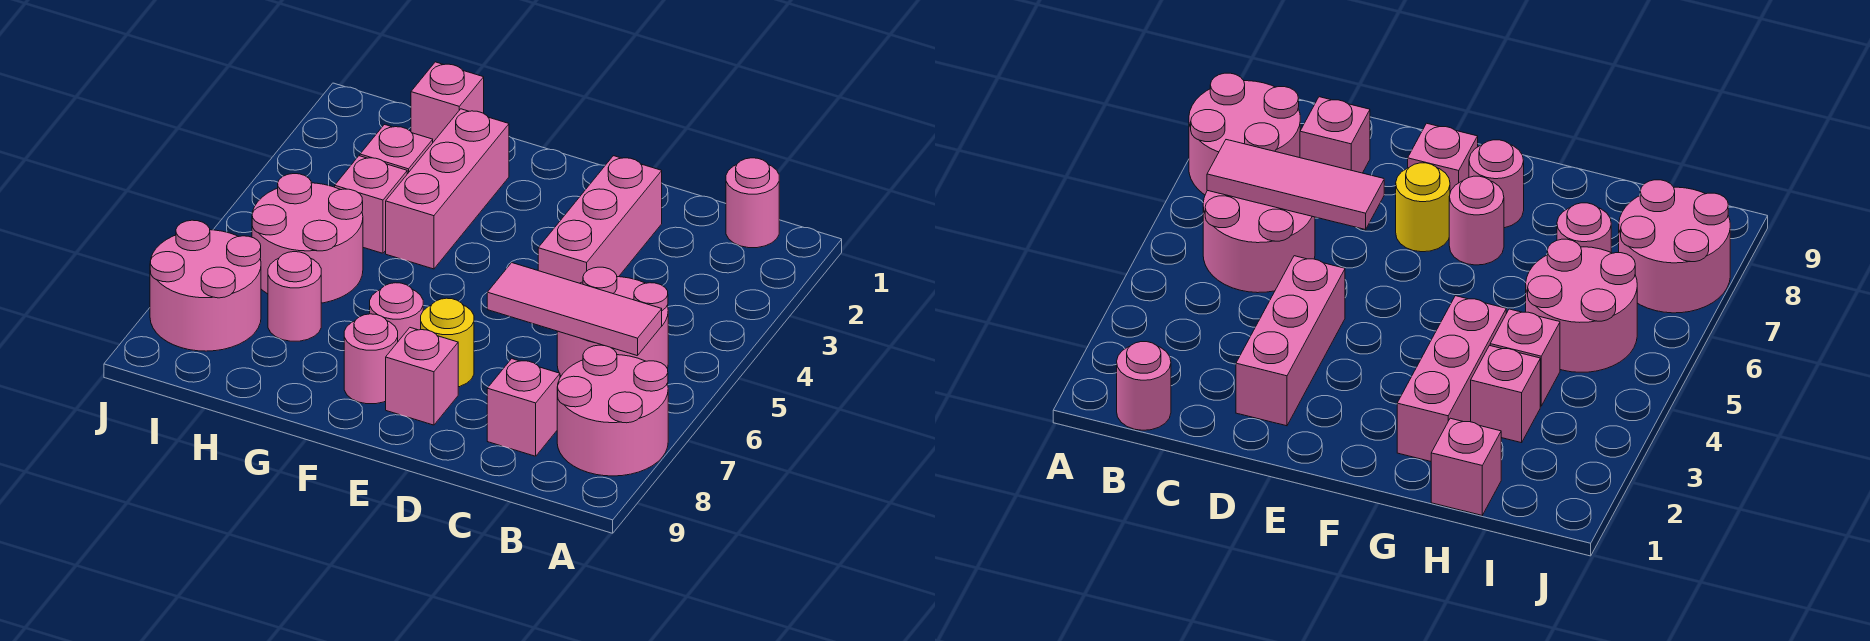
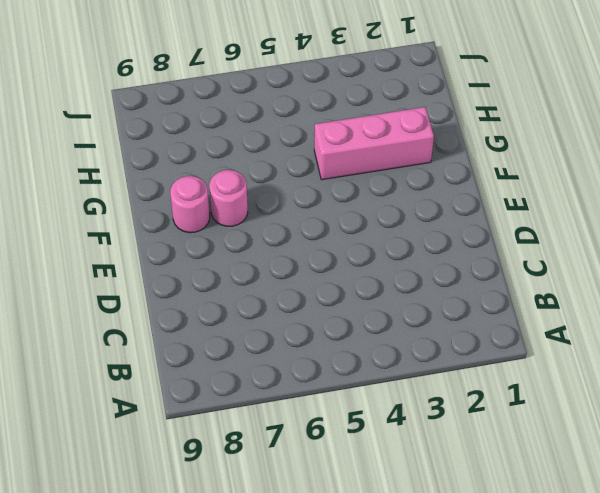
none -> pink round brick A7:B8 level 1
none -> pink round brick B1 level 1
none -> pink round brick B5:C6 level 1

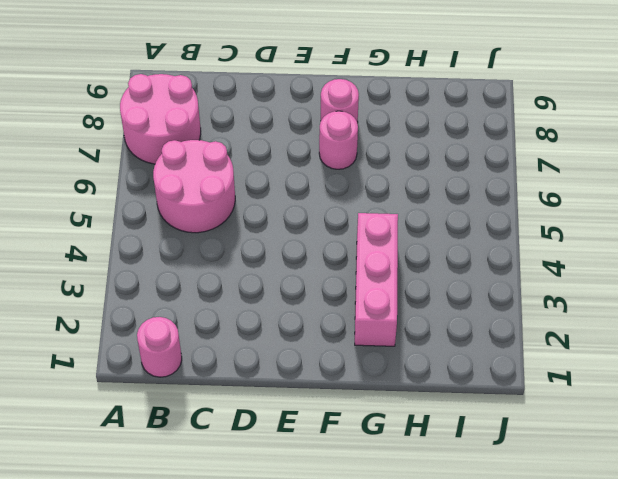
none -> pink brick C8 level 1
none -> pink brick D2:D4 level 1
none -> yellow round brick E7 level 1

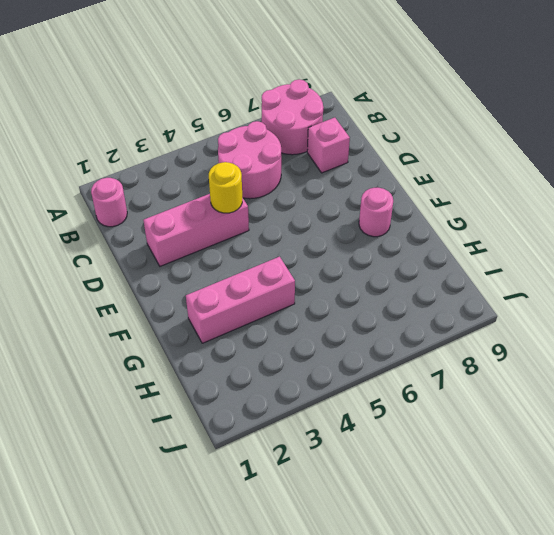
yellow round brick D4 level 2 -> yellow round brick E7 level 1
none -> pink brick E8 level 1
none -> pink round brick F7 level 1
none -> pink brick H1 level 1

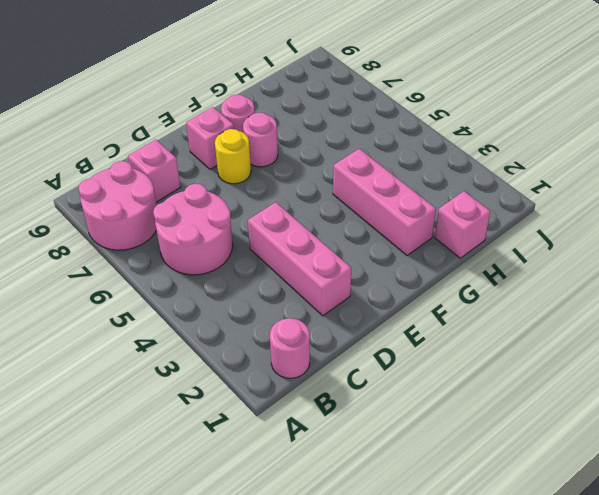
none -> pink brick H3 level 1
none -> pink brick H4 level 1
none -> pink round brick H5:I6 level 1

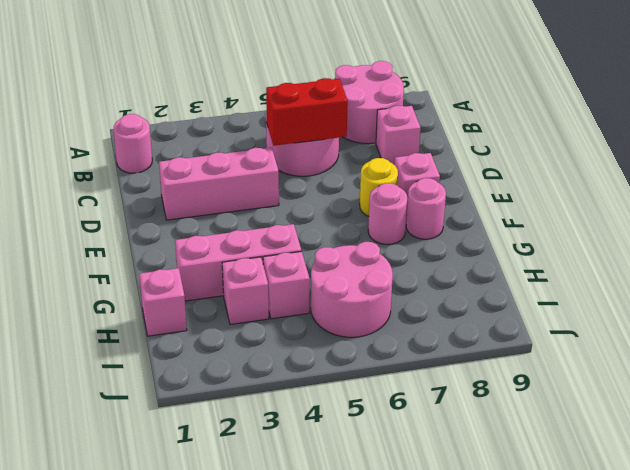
red brick C5:C6 level 2 -> pink tile B6:D6 level 2
none -> pink round brick H7 level 1
none -> pink round brick I7:J8 level 1

